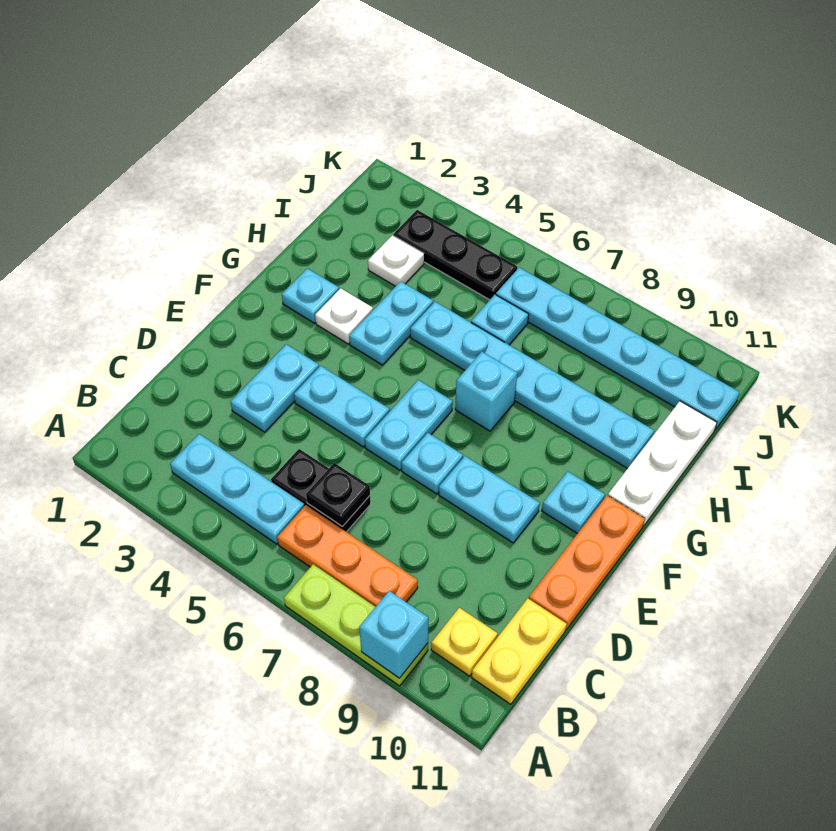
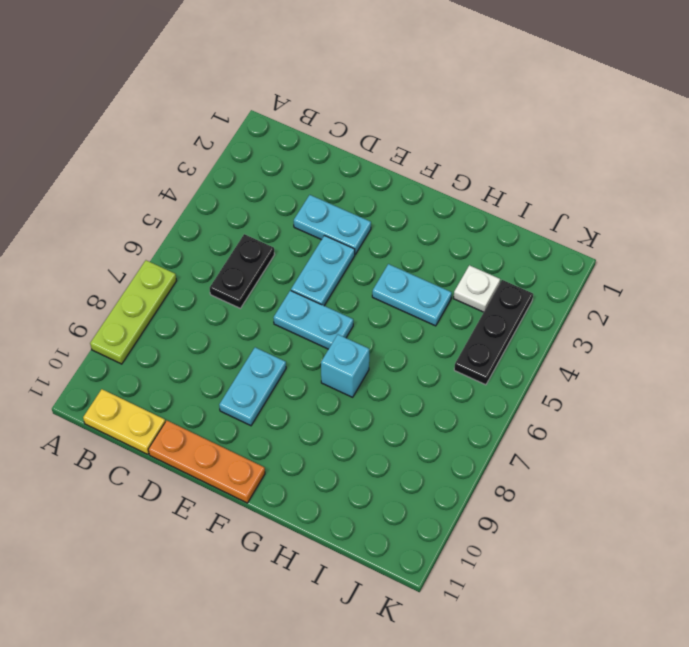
none -> cyan plate B3:B5 level 1
none -> orange plate B6:B8 level 1
none -> yellow plate B10 level 1

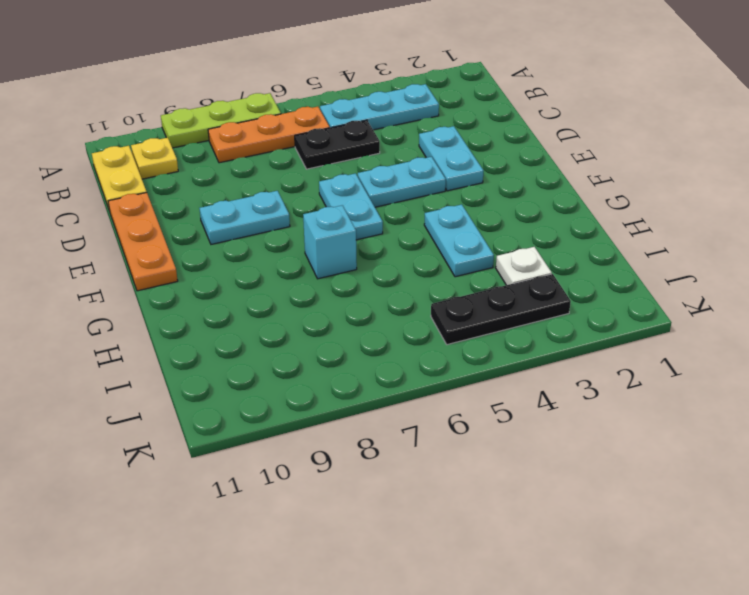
none -> cyan plate E7 level 1
none -> cyan plate F10 level 1
none -> cyan plate G2 level 1

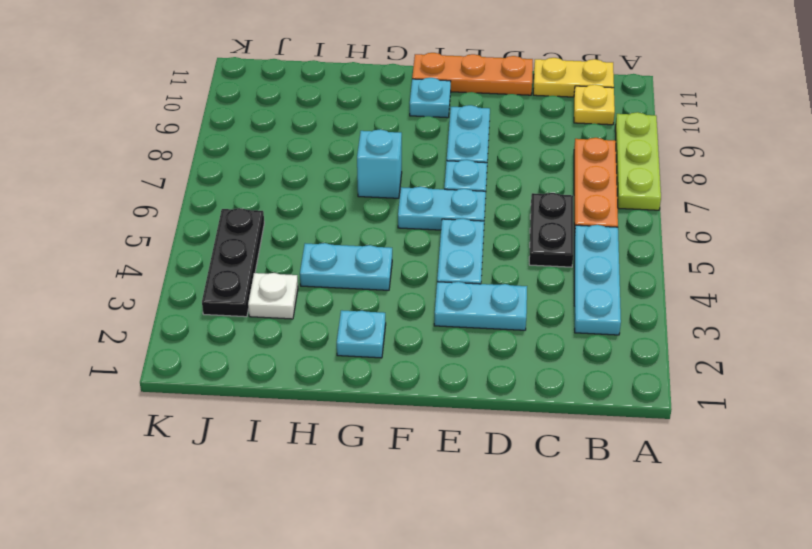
none -> white plate G3 level 1
none -> white plate G11:I11 level 1
none -> cyan plate H5:H10 level 1

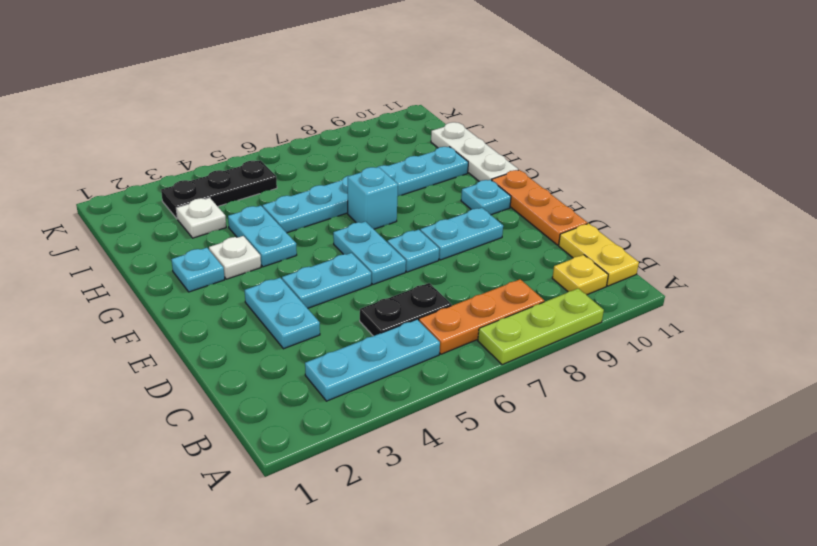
none -> cyan plate I6 level 1
none -> cyan plate J6:J11 level 1
none -> cyan brick A9 level 2

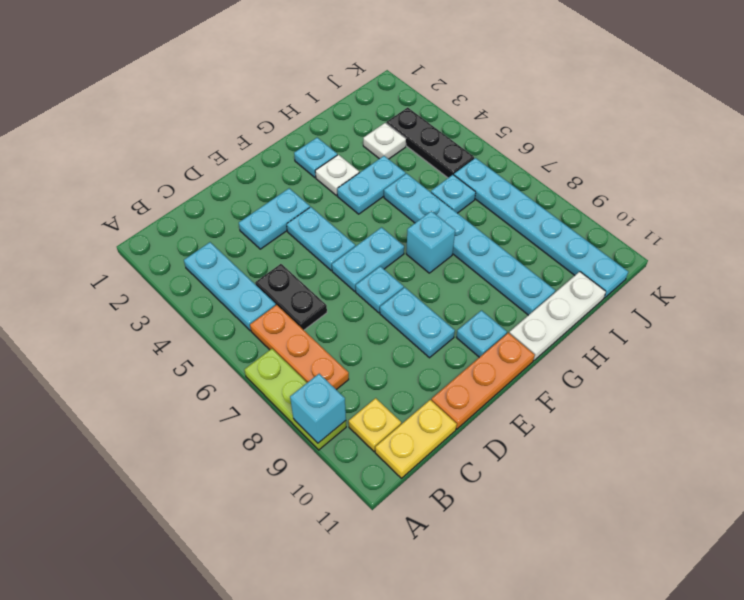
none -> black plate C6 level 2

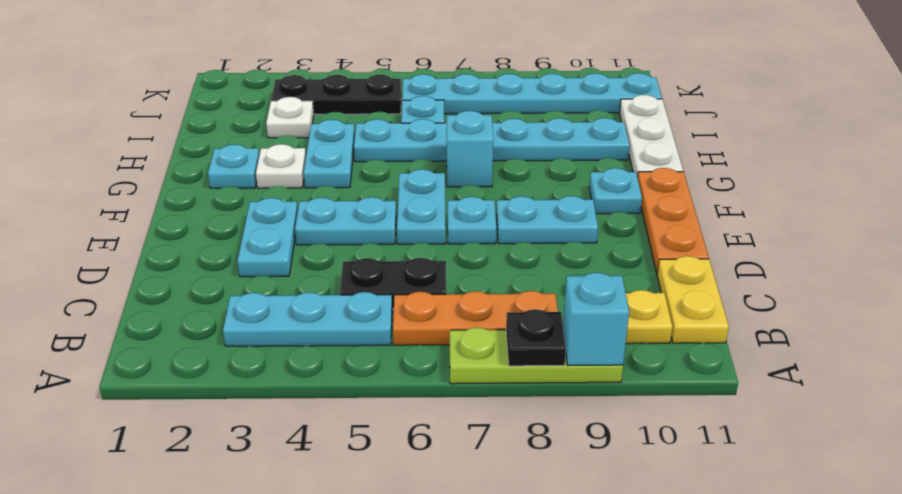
black plate A8 level 2 -> black plate C6 level 2

